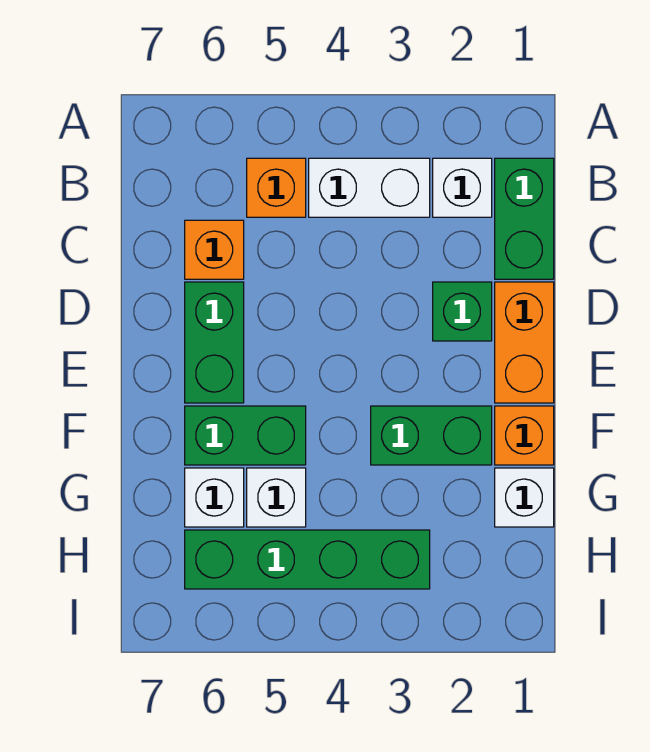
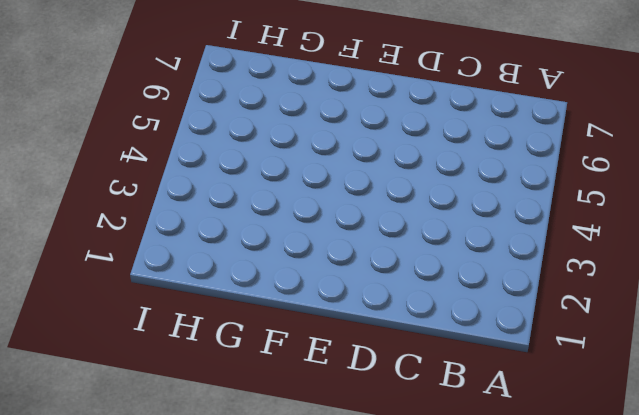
none -> green brick B1:C1 level 1
none -> white brick B2 level 1
none -> white brick B3:B4 level 1

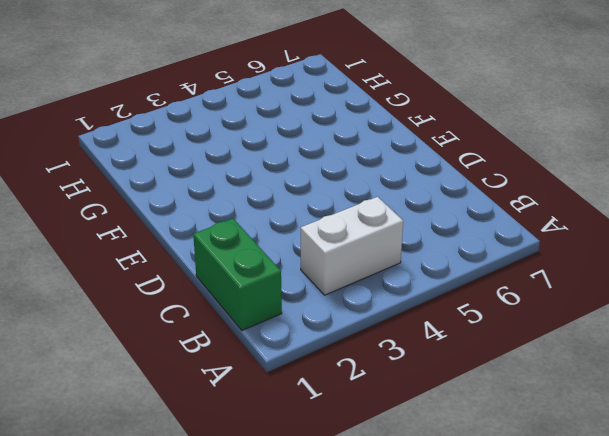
none -> white brick B2 level 1
none -> orange brick B5 level 1
none -> orange brick C6 level 1

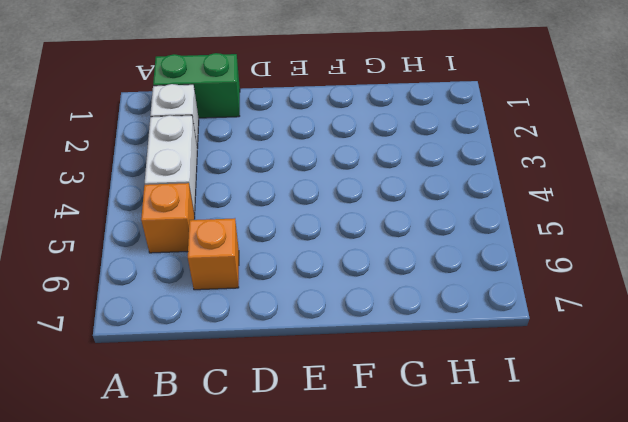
none -> orange brick D1:E1 level 1
none -> green brick D2 level 1
none -> green brick D6:E6 level 1

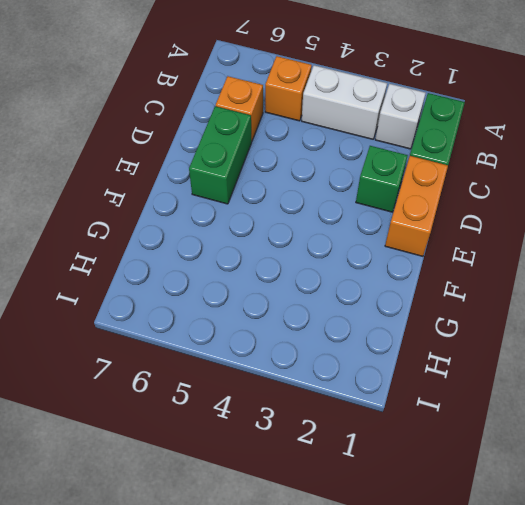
none -> orange brick F1 level 1
none -> green brick F2:F3 level 1
none -> green brick F5:F6 level 1

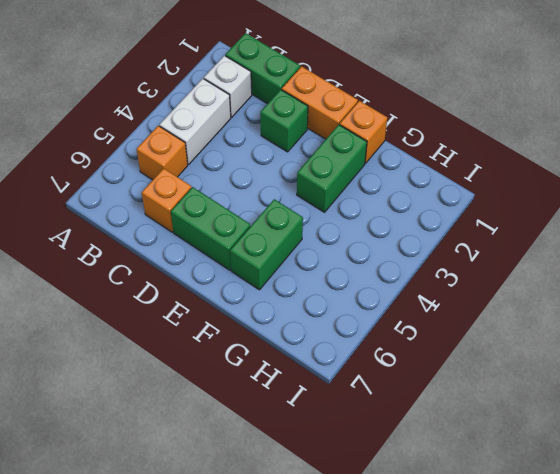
none -> white brick G1 level 1
none -> white brick G5 level 1
none -> white brick G6 level 1

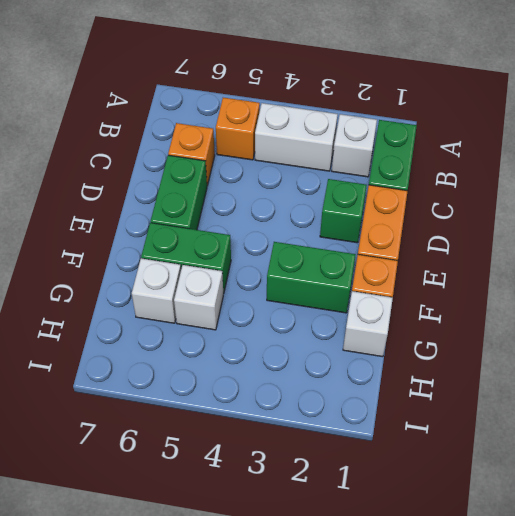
none -> green brick H3:H6 level 1

